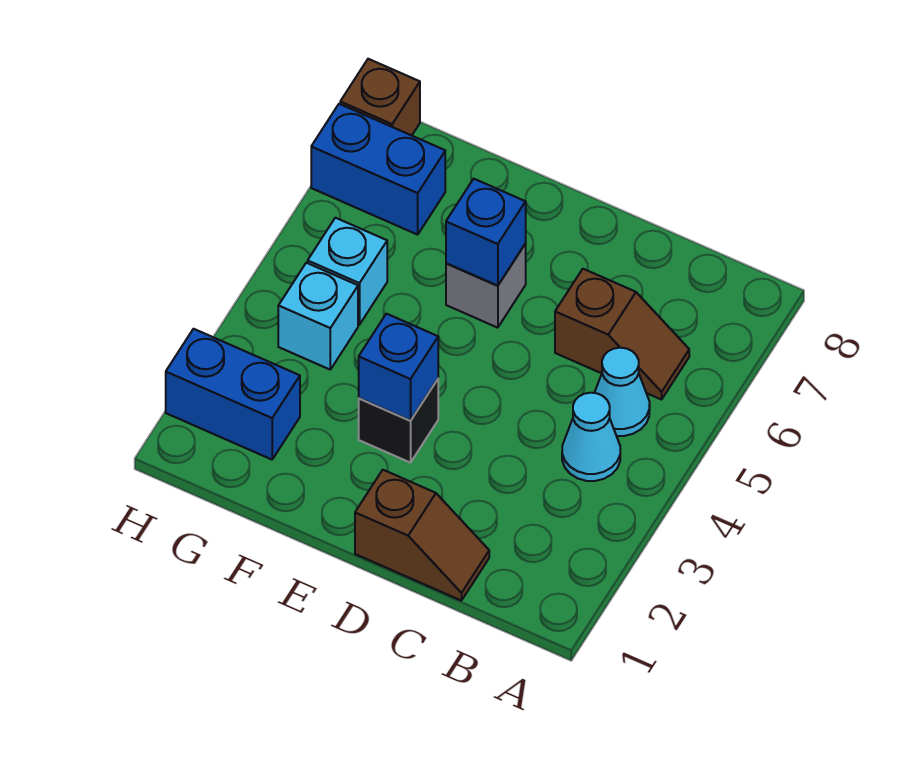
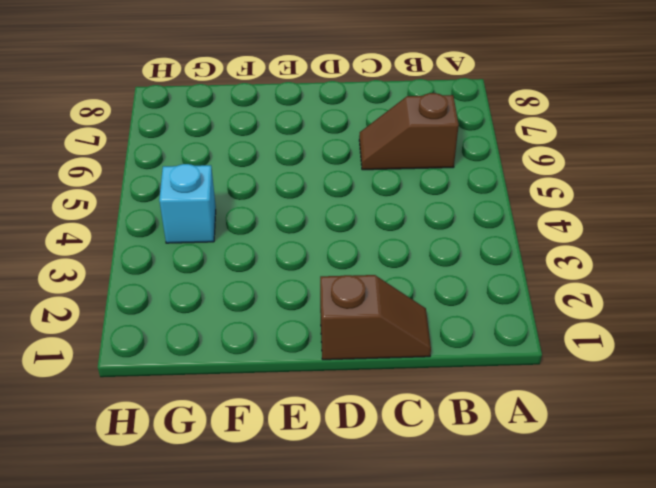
brown slope B6:C6 level 1 top B -> brown slope B6:C6 level 1 top C
none -> cyan cone B4 level 1
none -> cyan cone B5 level 1
none -> black brick E3 level 1

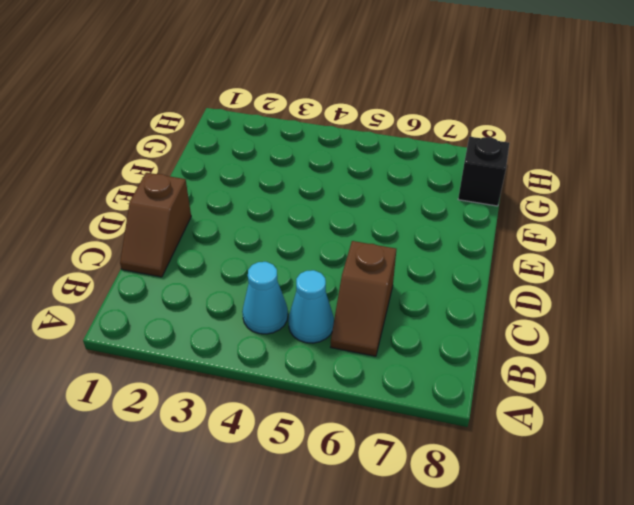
black brick G8 level 1 -> black brick E3 level 1
none -> grey brick E6 level 1
none -> blue brick G2:H2 level 1
none -> cyan brick G4 level 1

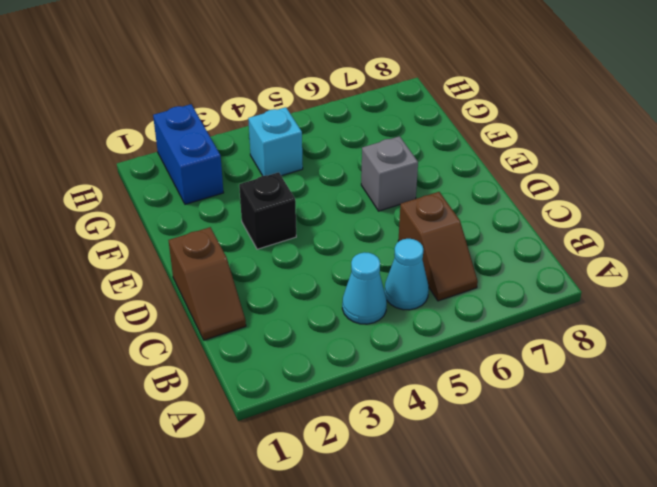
none -> cyan brick G5 level 1
none -> blue brick G7:H7 level 1
none -> brown brick H8 level 1

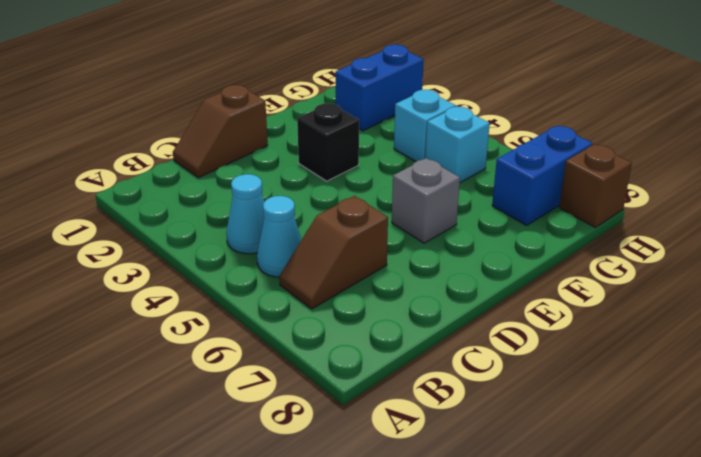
none -> blue brick E3 level 2
none -> blue brick E6 level 2

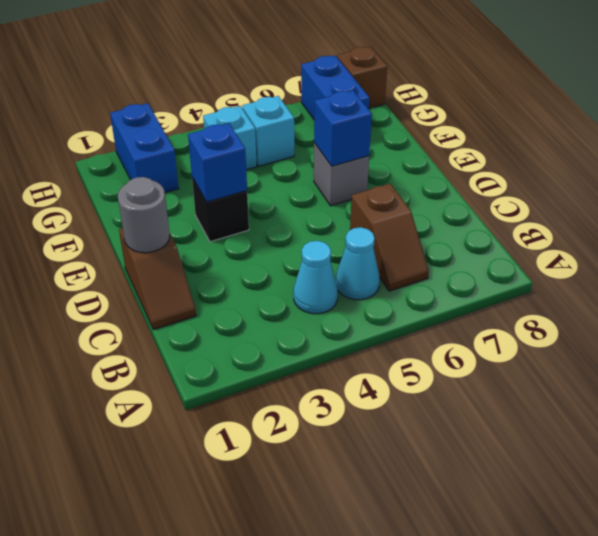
grey round brick D1 level 2 -> none

